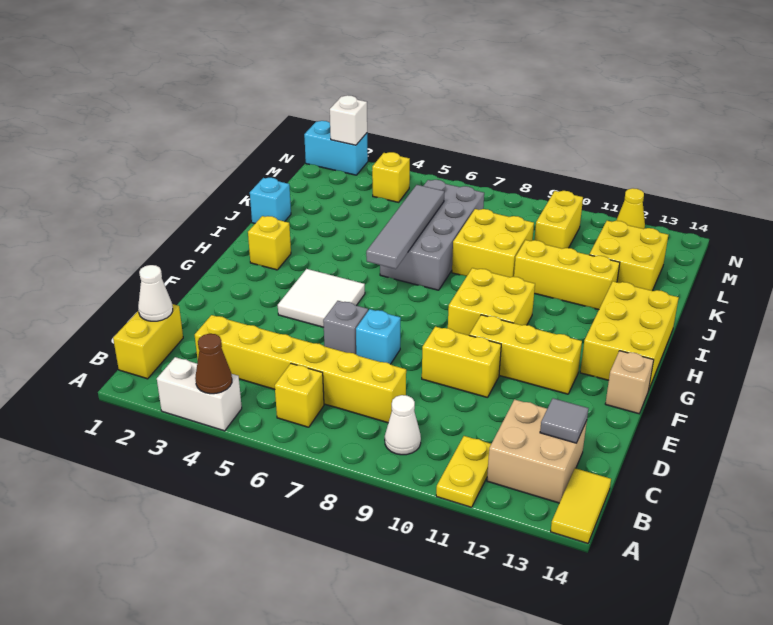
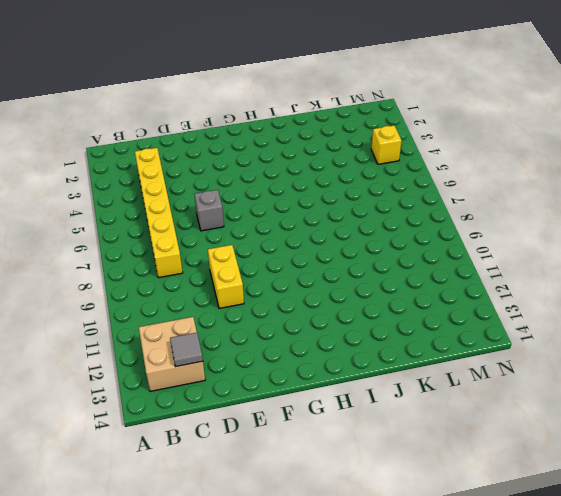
none -> white brick A3:A4 level 1
none -> yellow plate A11:B11 level 1
none -> yellow tile A14:B14 level 1
none -> yellow brick B1:C1 level 1

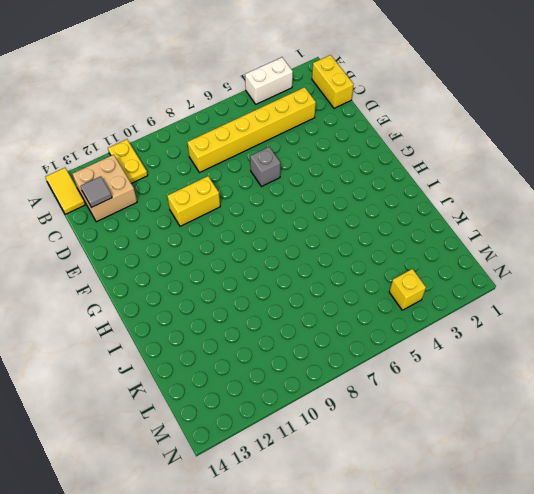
none -> yellow brick B6 level 1
none -> white cone B9 level 1
none -> cyan brick E7 level 1
none -> white tile F4:G5 level 1

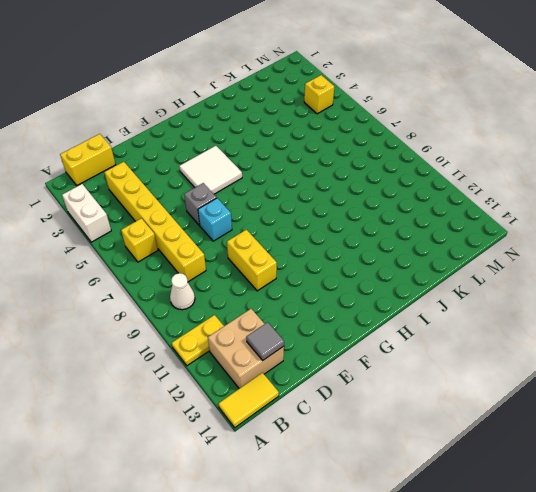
none -> yellow brick F10:F12 level 1
none -> tan brick F14 level 1
none -> yellow brick G9:H10 level 1
none -> yellow brick G13:I14 level 1

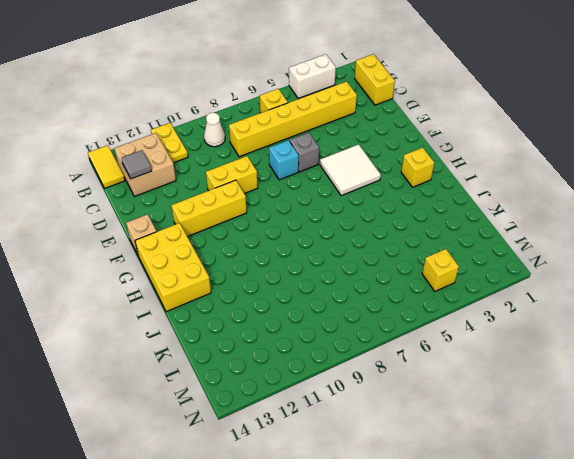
none -> yellow brick G9:H10 level 1
none -> grey brick I6:L7 level 1
none -> cyan brick J1 level 1
none -> yellow brick J8:K9 level 1

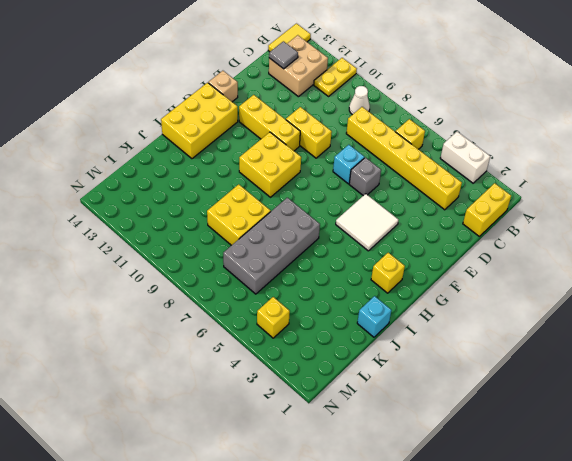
none -> yellow brick J10:J12 level 1
none -> yellow brick K12:L13 level 1
none -> yellow brick L10:M10 level 1
none -> cyan brick N1:N2 level 1

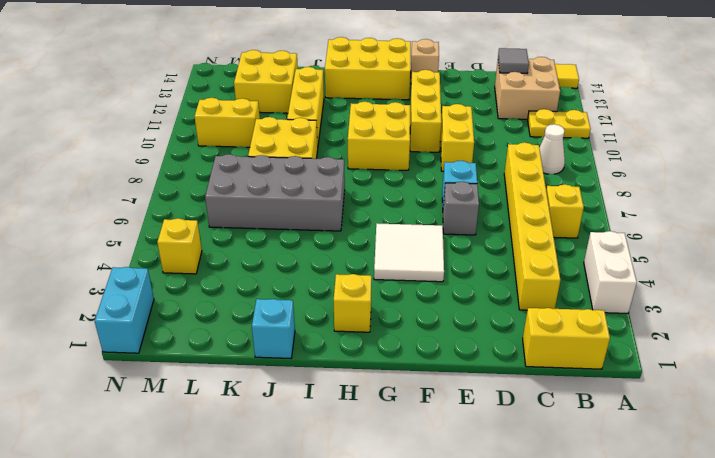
none -> yellow cone N12 level 1
none -> brown cone A4 level 2
none -> white cone C1 level 2
none -> grey tile H6:K6 level 2

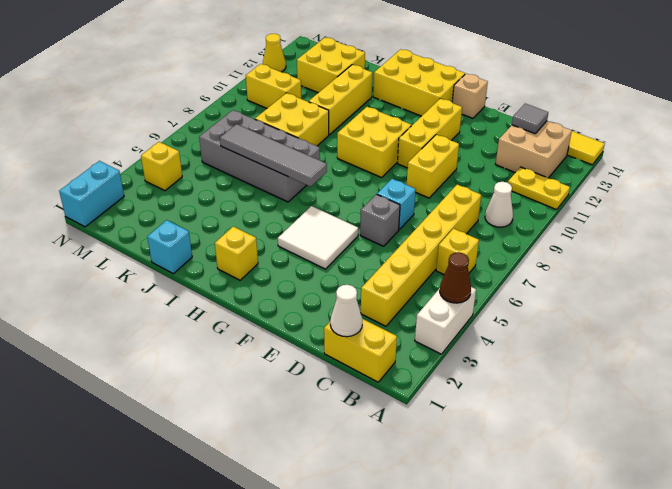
none -> white brick N2 level 2

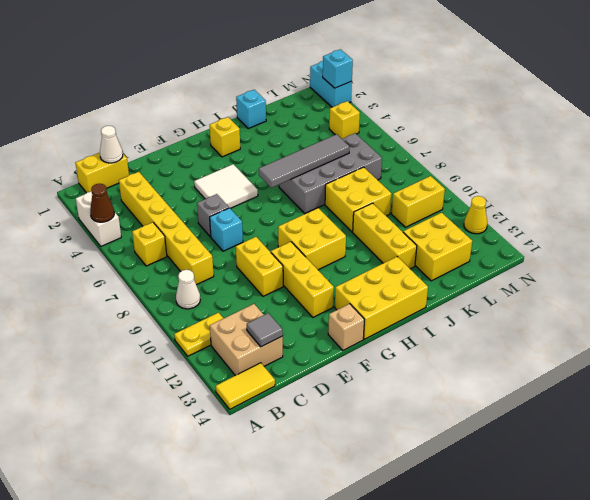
cyan brick N2 level 2 -> white brick N2 level 2

